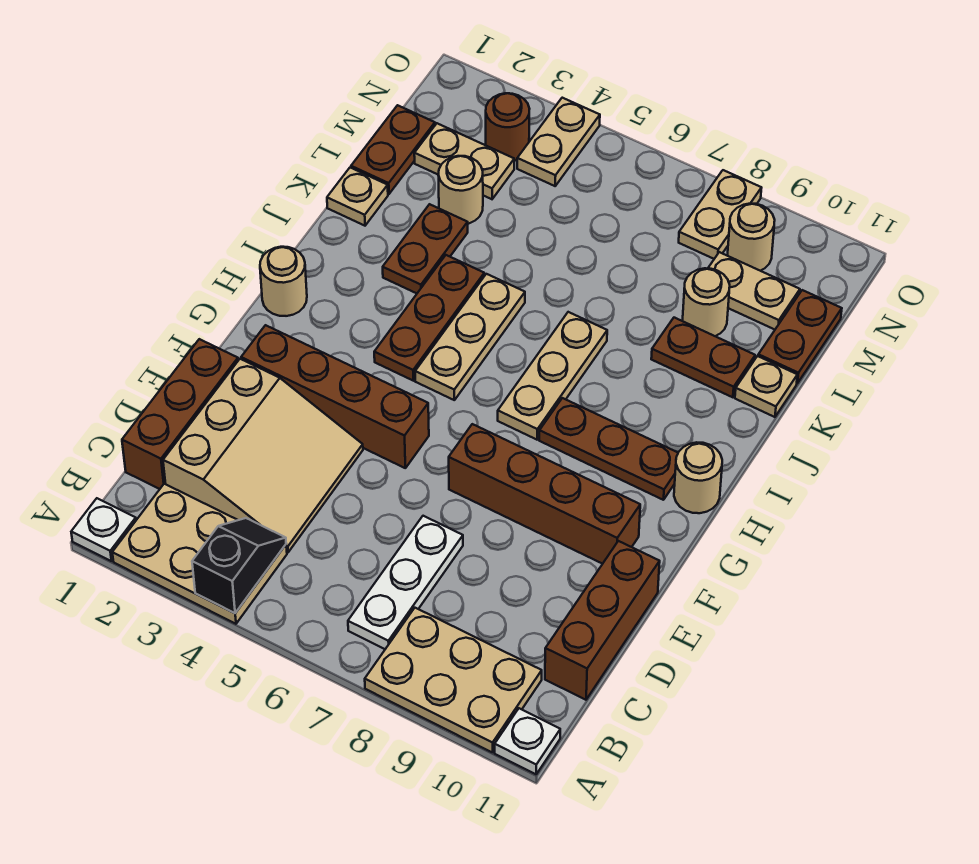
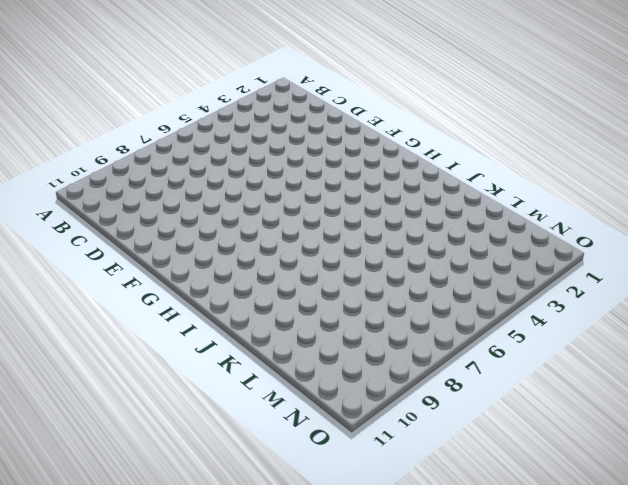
none -> white plate A1 level 1
none -> tan plate A2:B4 level 1
none -> tan plate A8:B10 level 1
none -> white plate A11 level 1

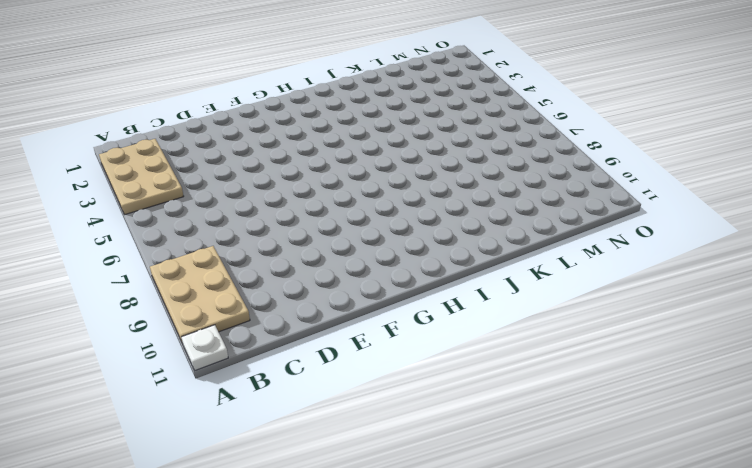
none -> white plate A1 level 1
none -> white plate B7:D7 level 1
none -> brown brick C1:E1 level 1
none -> tan slope C2:E4 level 1 top 2

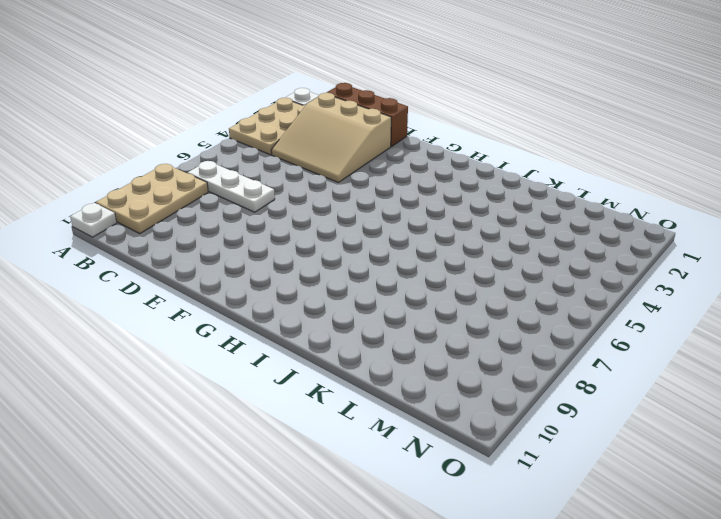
none -> brown brick C11:E11 level 1
none -> brown brick F2:F5 level 1
none -> brown brick F7:F10 level 1
none -> tan round brick H1 level 1

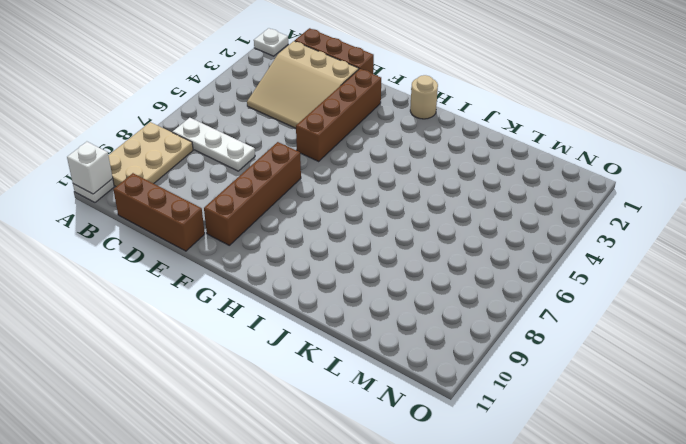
white brick A11 level 2 -> none
none -> tan plate A2:B4 level 1
none -> brown plate H4:J4 level 1
none -> tan plate H5:J5 level 1
none -> tan plate H7:J7 level 1

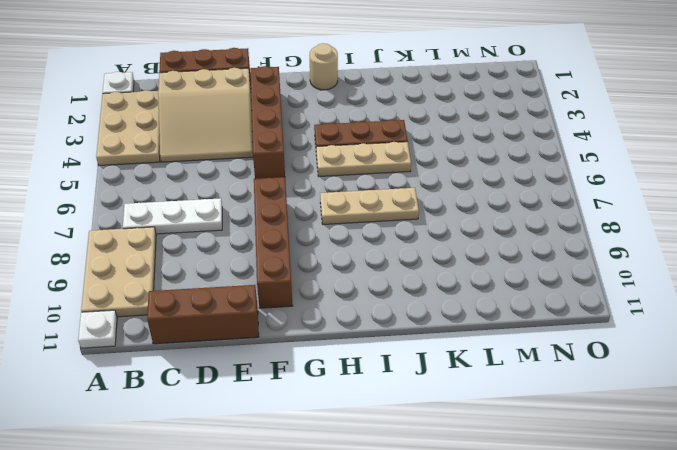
none -> brown plate H8:H10 level 1
none -> tan round brick H11 level 1
none -> brown plate J3:K3 level 1
none -> tan plate K1 level 1

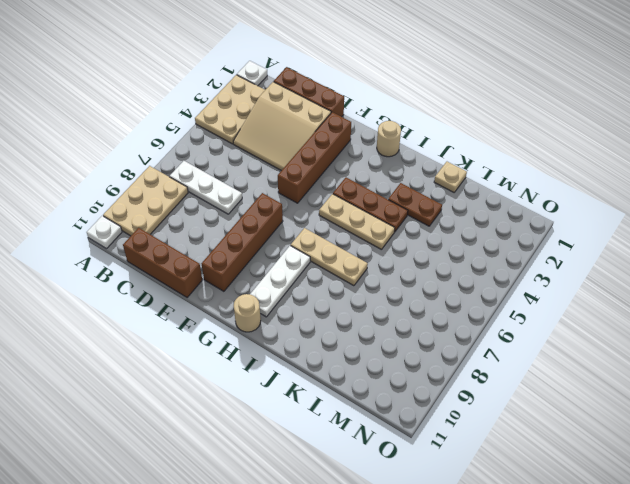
white plate H8:H10 level 1 -> brown plate H8:H10 level 1
none -> brown plate K9:K10 level 1
none -> tan plate K11 level 1
none -> brown plate L1:M1 level 1
none -> tan round brick L3 level 1

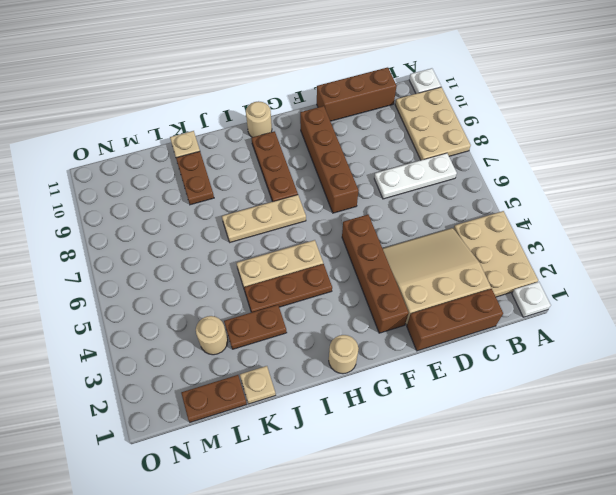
none -> tan round brick L9 level 1
none -> brown plate L11:M11 level 1
none -> tan plate M2:M3 level 1
none -> tan plate M9:M10 level 1

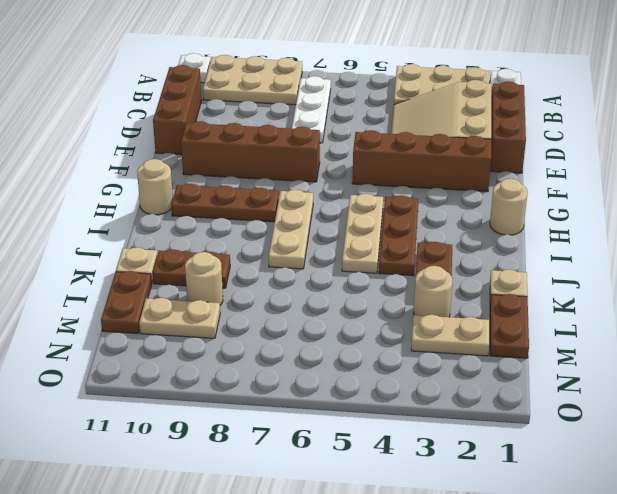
none -> brown round brick N3 level 1
none -> tan plate N4:O4 level 1
none -> tan plate N8:O8 level 1
none -> tan round brick N9 level 1

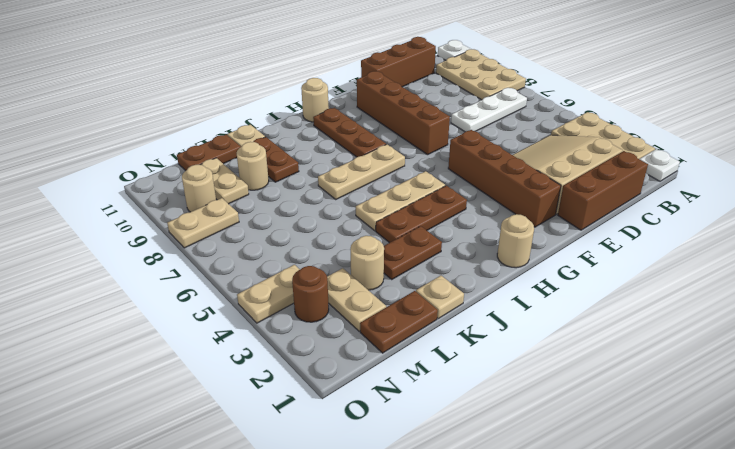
none -> black slope A4:B4 level 2 top A

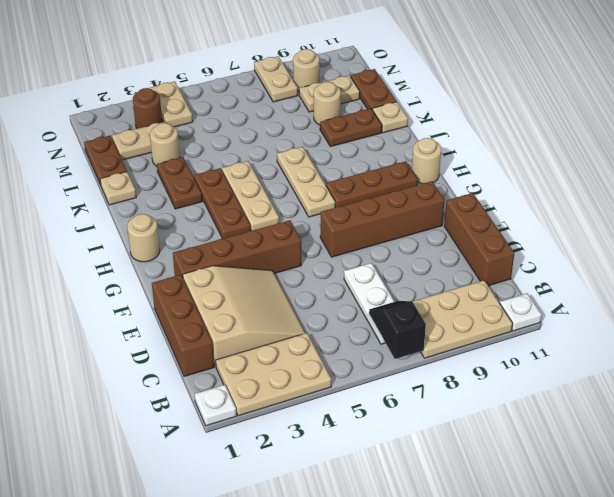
black slope A7:B7 level 2 top A -> black slope A4:B4 level 2 top A

